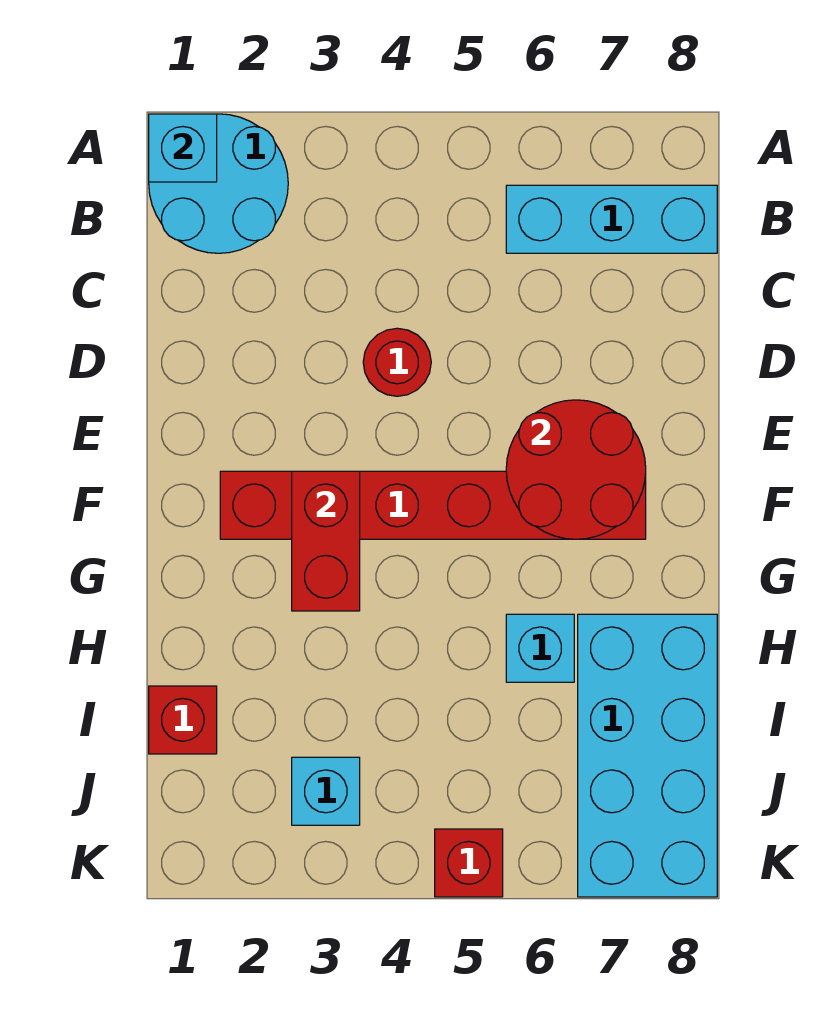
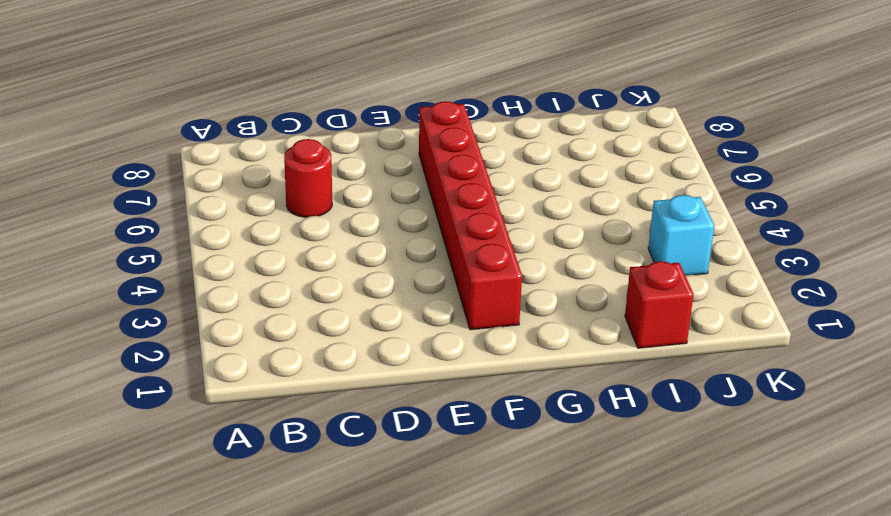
red round brick C6 level 1 -> red round brick D4 level 1
none -> cyan round brick A1:B2 level 1
none -> cyan brick B6:B8 level 1
none -> cyan brick H6 level 1

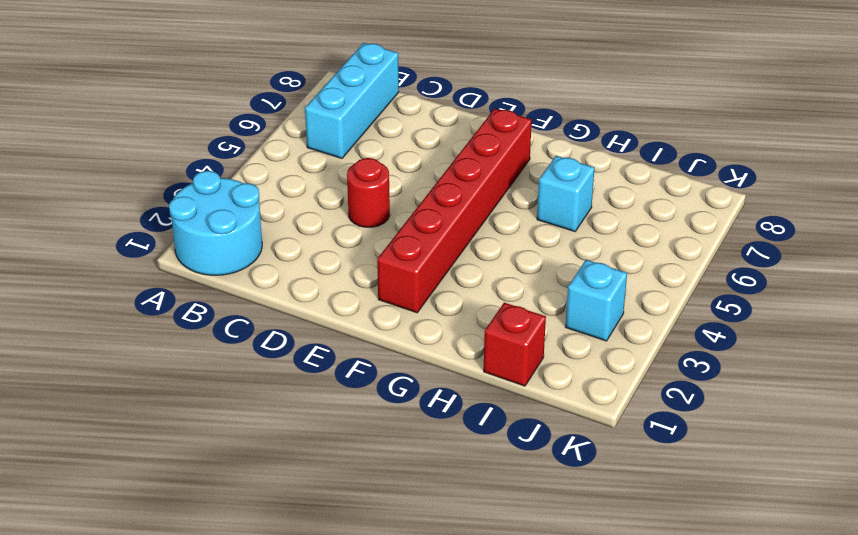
none -> cyan brick H7:K8 level 1
none -> red brick K5 level 1
none -> cyan brick A1 level 2

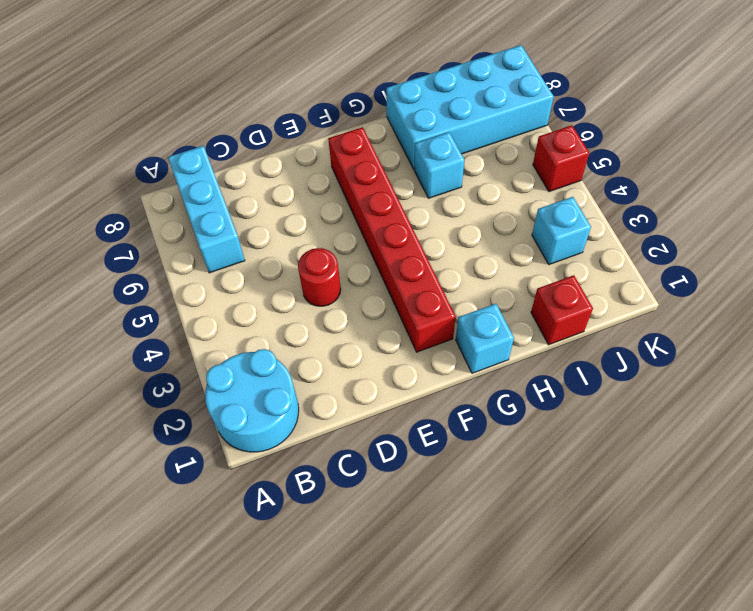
cyan brick G1 level 1 -> cyan brick A1 level 2
none -> red round brick E6:F7 level 2
none -> red brick F3:G3 level 2

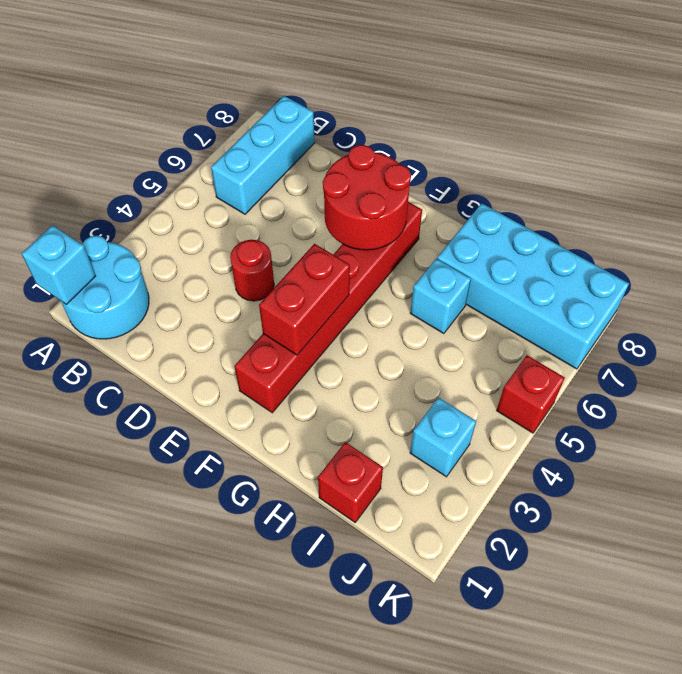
red brick F3:F4 level 2 -> red brick F3:G3 level 2

